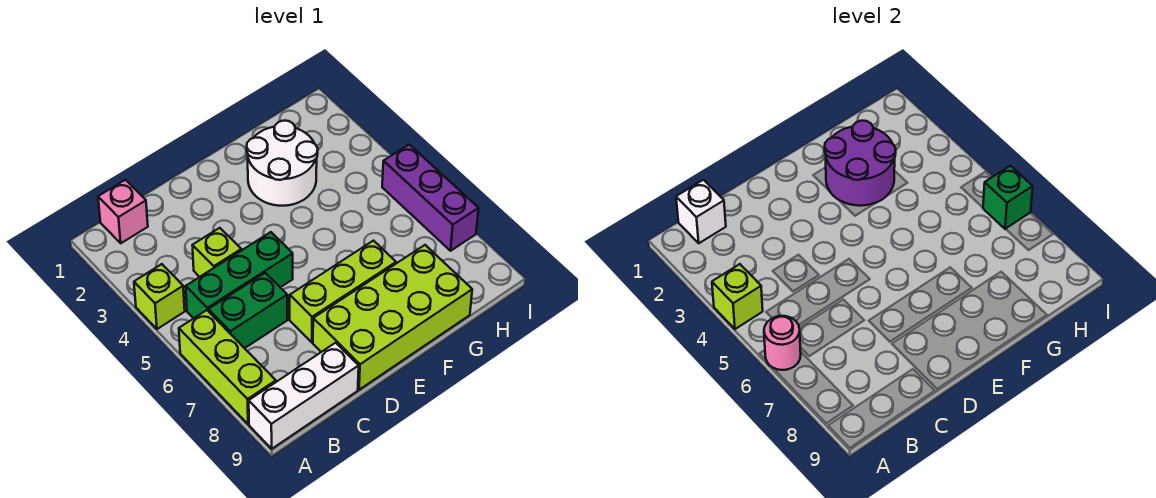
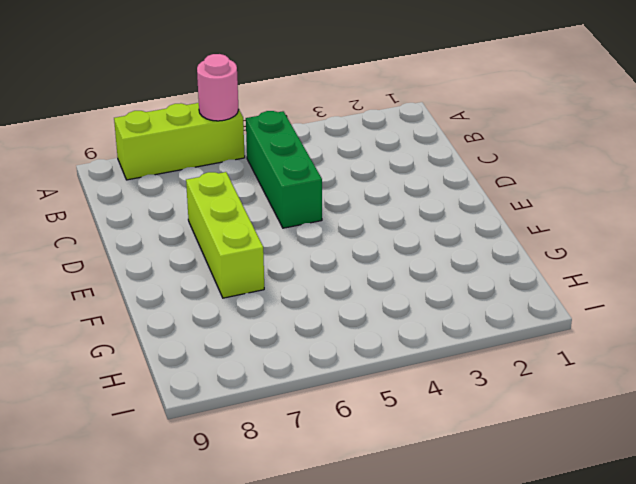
none -> lime brick A4 level 1
none -> white brick A9:C9 level 1
none -> pink brick B1 level 1

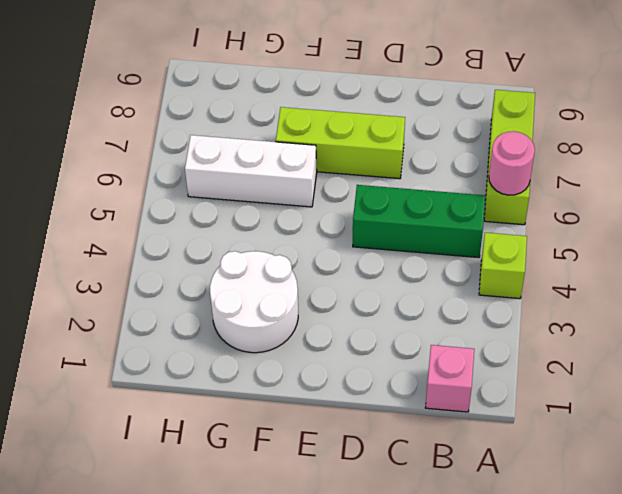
white brick F6:H6 level 1 -> white brick A9:C9 level 1
none -> green brick B6:C6 level 1
none -> lime brick C4 level 1
none -> lime brick D8:G9 level 1

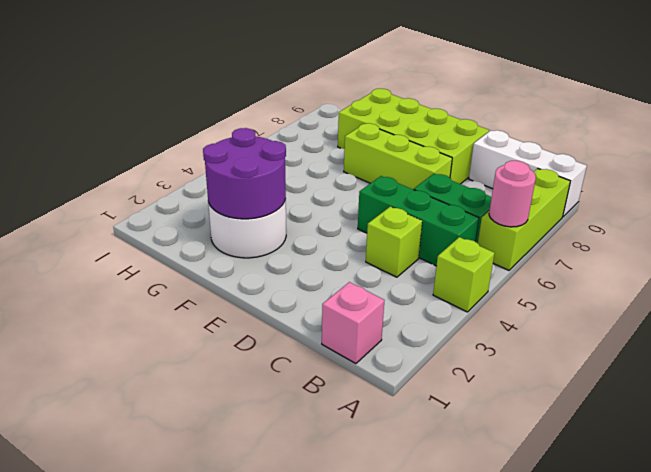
none -> purple brick I5:I7 level 1
none -> lime brick A4 level 2
none -> white brick B1 level 2

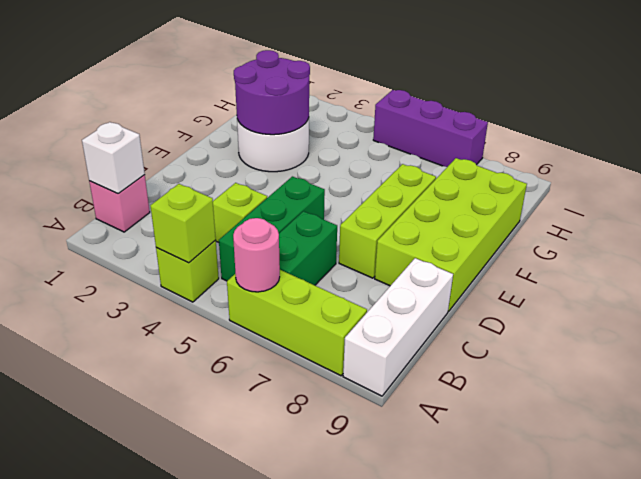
none -> green brick I6 level 2

